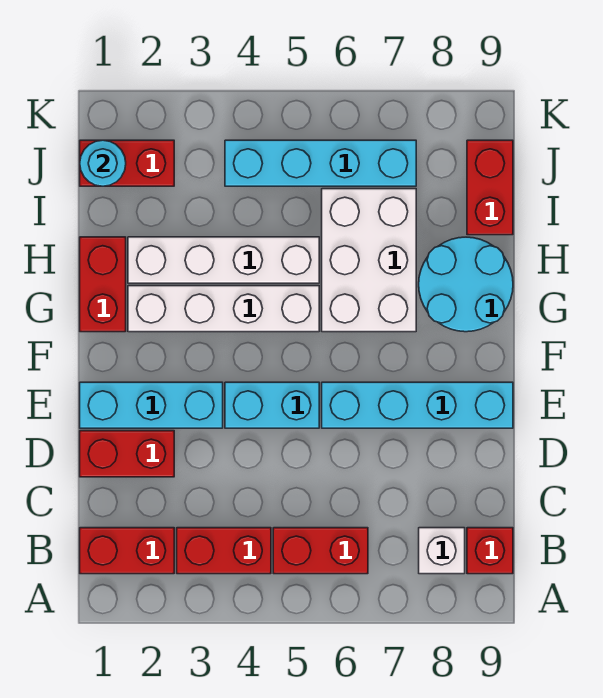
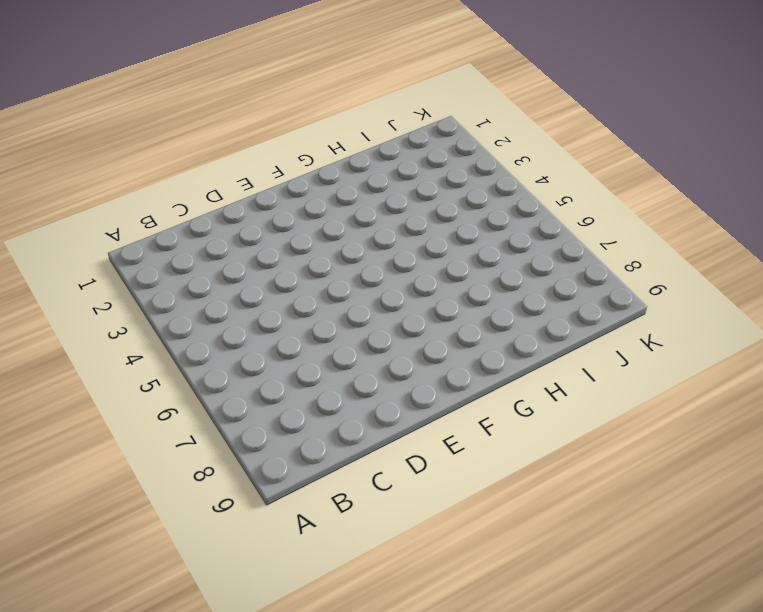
none -> red brick B1:B2 level 1
none -> red brick B3:B4 level 1
none -> red brick B5:B6 level 1

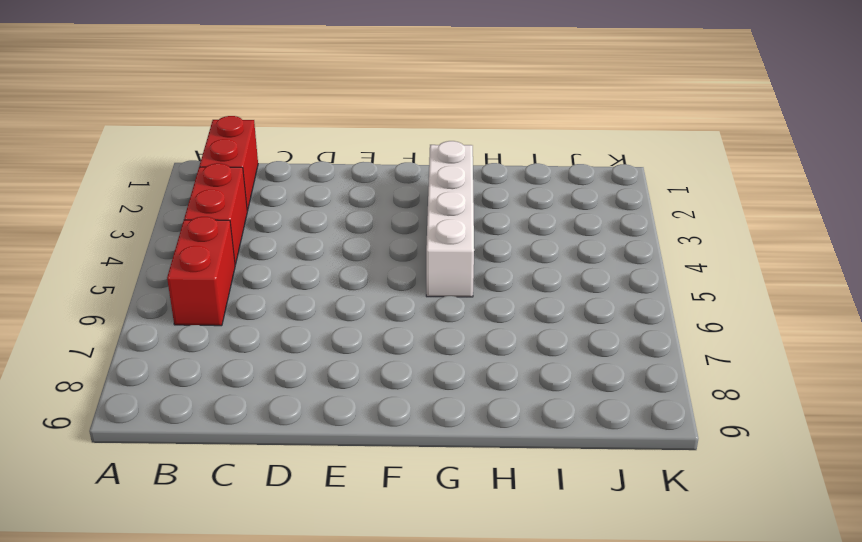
none -> white brick B8 level 1
none -> red brick B9 level 1
none -> red brick D1:D2 level 1

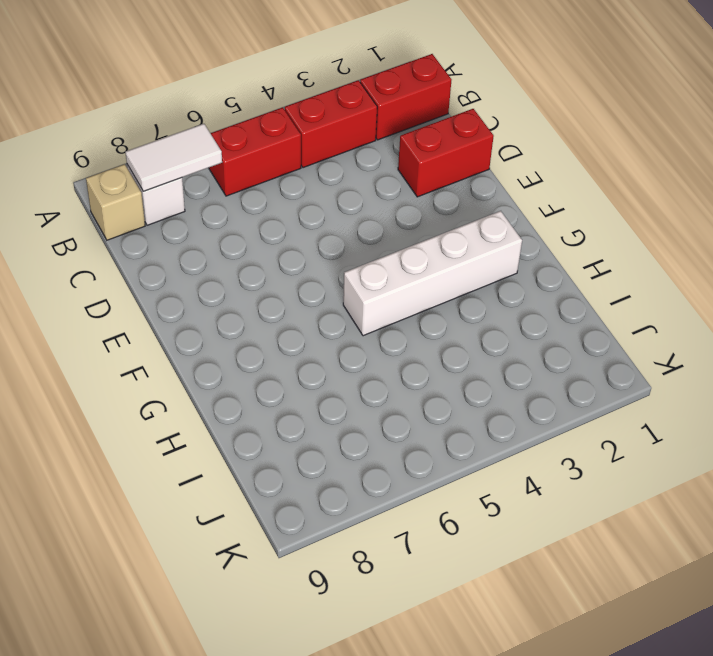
white tile B7:B8 level 2 -> none
tan brick B9 level 1 -> red brick B9 level 1
none -> cyan brick E1:E3 level 1
none -> cyan brick E4:E5 level 1
none -> cyan brick E6:E9 level 1

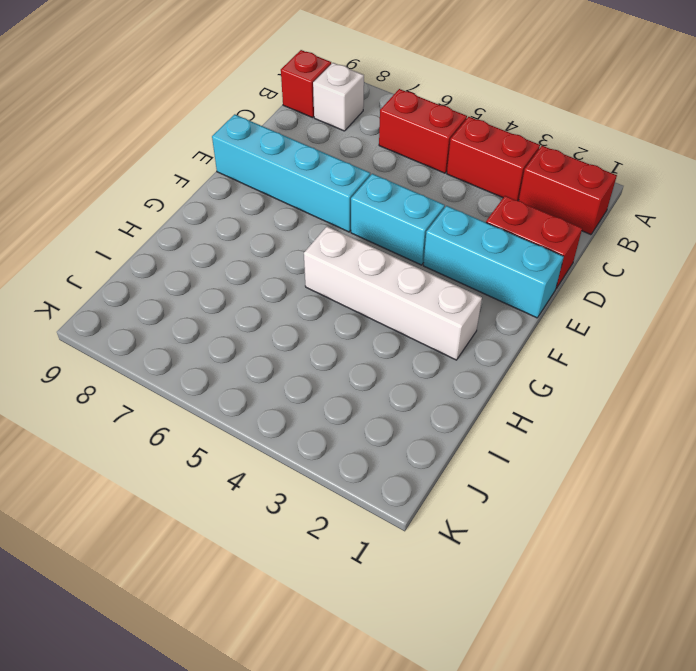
none -> red brick G1:H1 level 1
none -> white brick G6:I7 level 1
none -> cyan round brick G8:H9 level 1

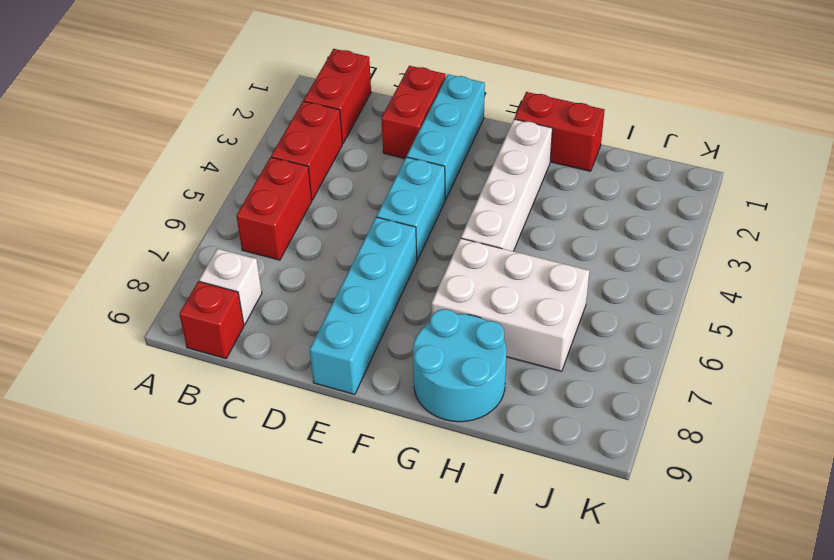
none -> white brick H2:H5 level 1
none -> red brick I9:J9 level 1
none -> red brick J1:J2 level 1

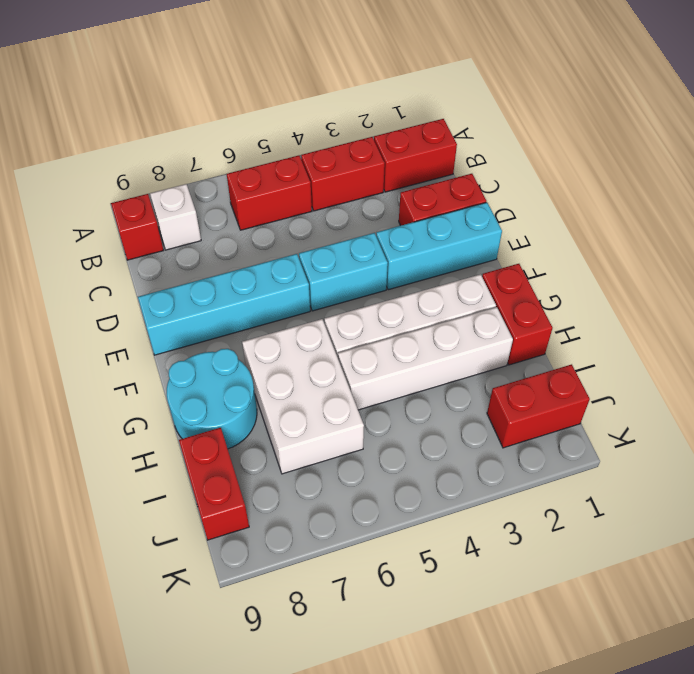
none -> cyan brick J4:J7 level 1
none -> cyan round brick J1 level 2

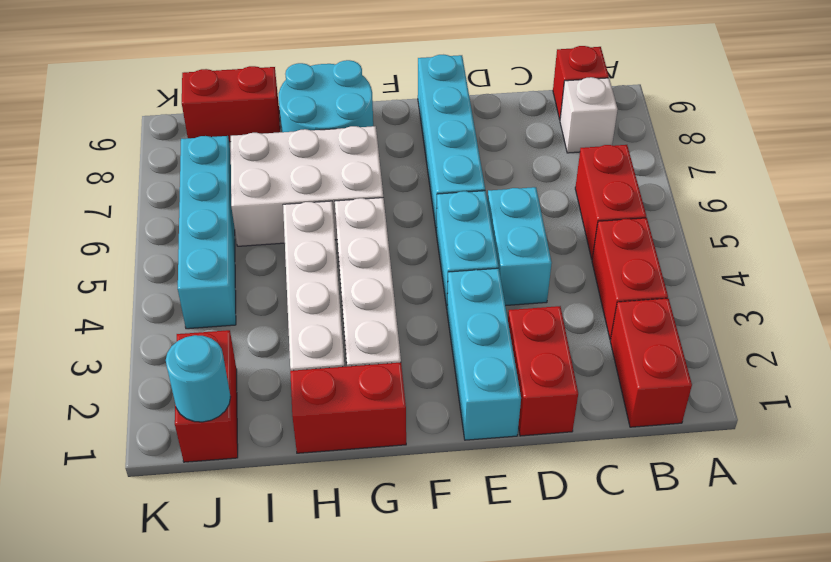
cyan brick D4:D5 level 1 -> none

